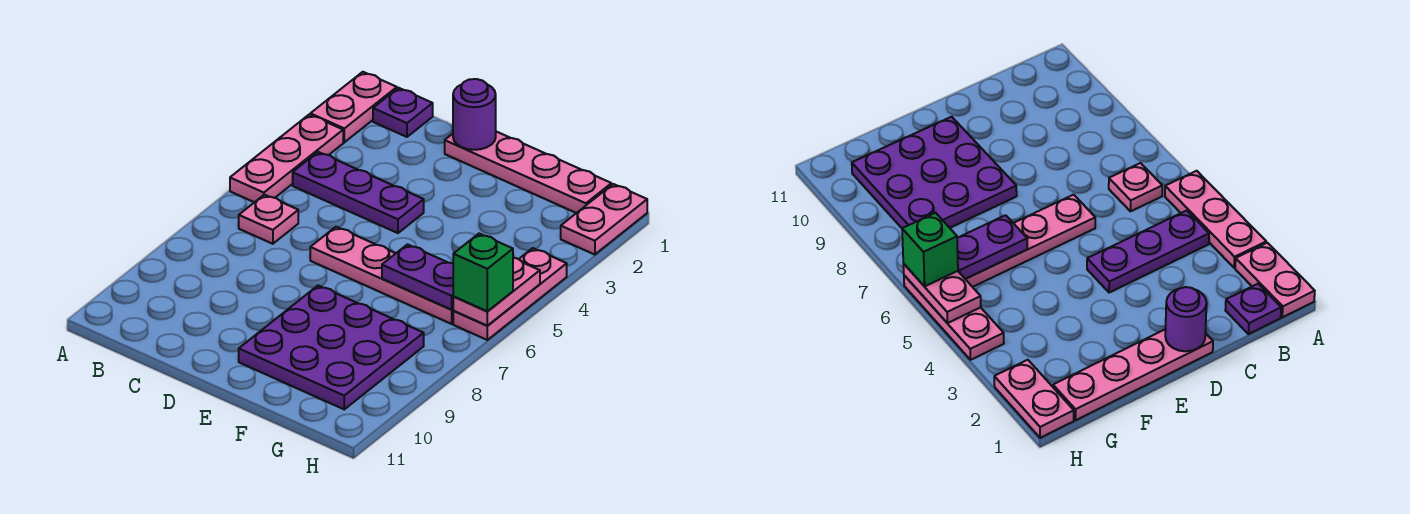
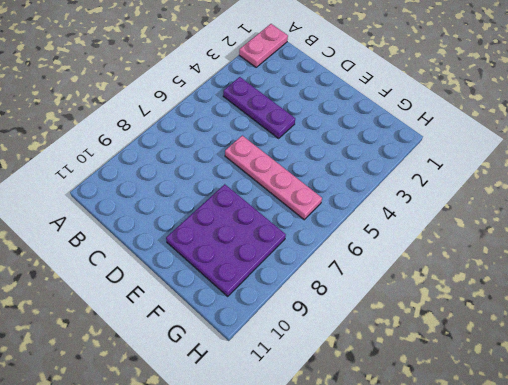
none -> pink plate A3:A5 level 1
none -> purple plate B1 level 1
none -> pink plate B6 level 1

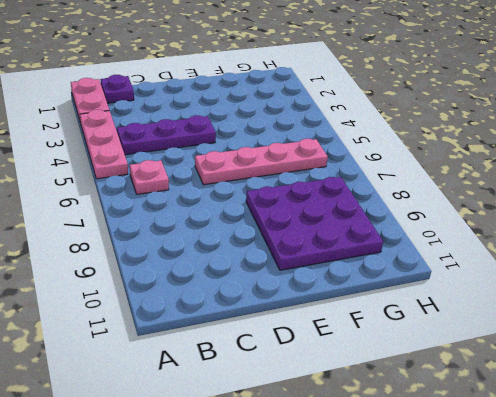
none -> pink plate D1:G1 level 1
none -> pink plate H1:H2 level 1
none -> pink plate H4:H6 level 1

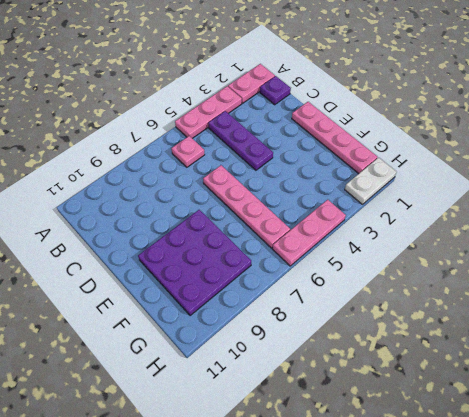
white plate H1:H2 level 1 -> pink plate H1:H2 level 1
none -> purple round brick D1 level 2
none -> purple plate F6:G6 level 2
none -> pink plate H5:H6 level 2

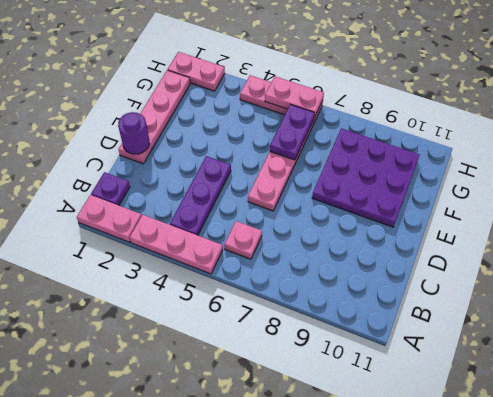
none -> green brick H6 level 3

